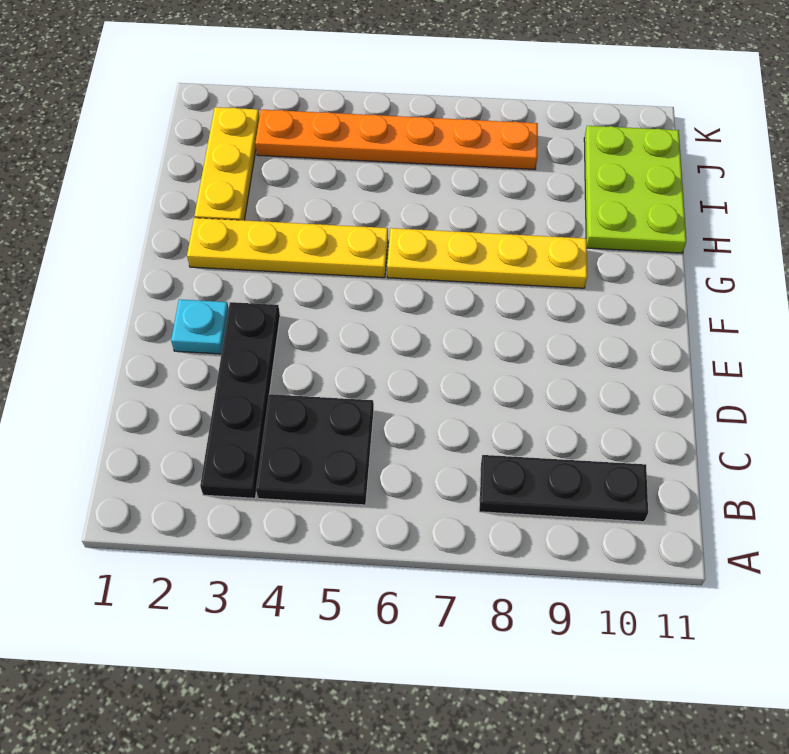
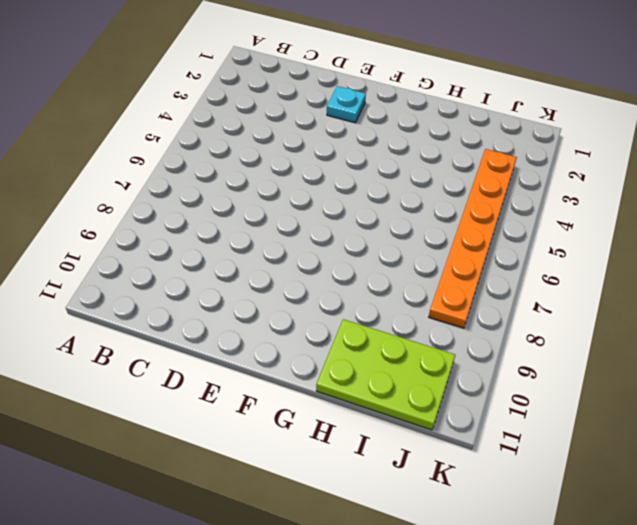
none -> black plate B3:E3 level 1
none -> black plate B4:C5 level 1

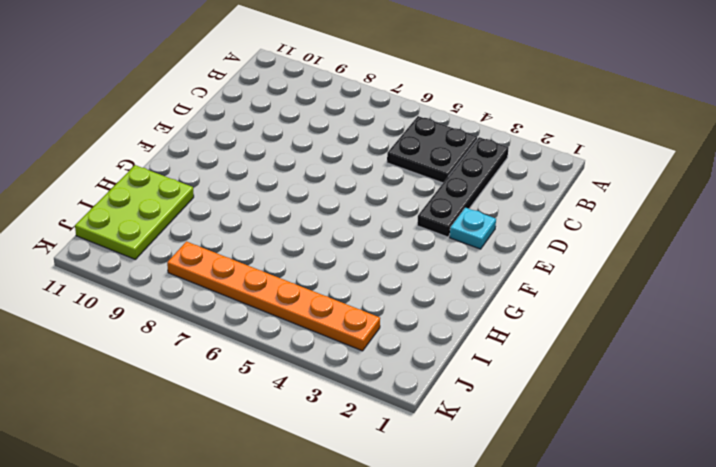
none -> black plate B8:B10 level 1
none -> yellow plate G2:G5 level 1

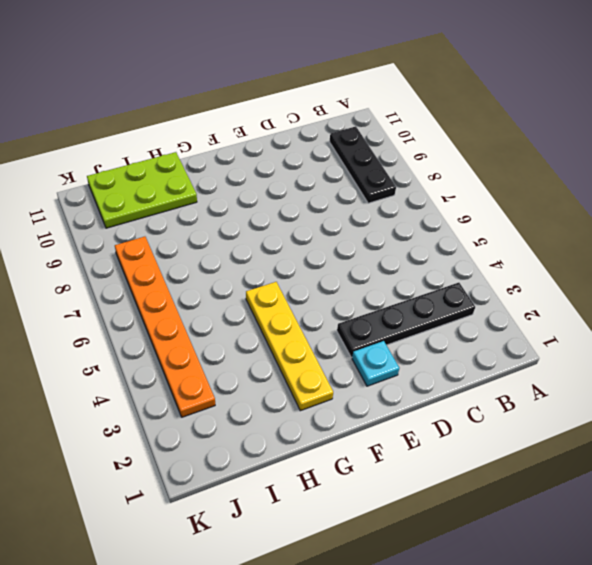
none -> black plate B4:C5 level 1
none -> yellow plate G6:G9 level 1

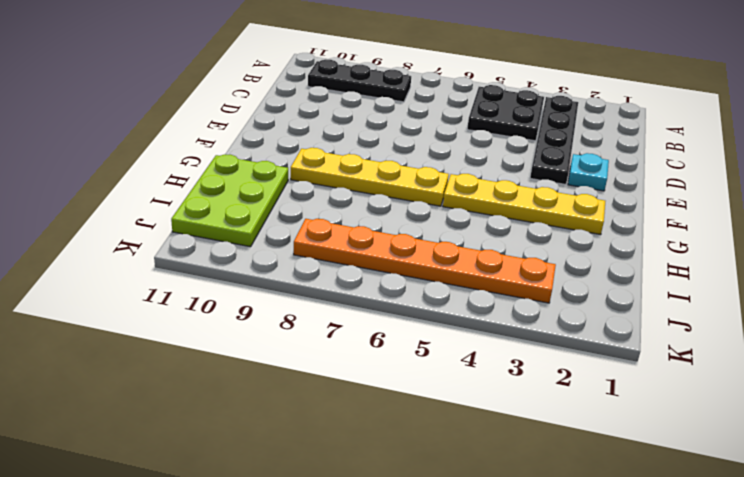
none -> yellow plate H2:J2 level 1

